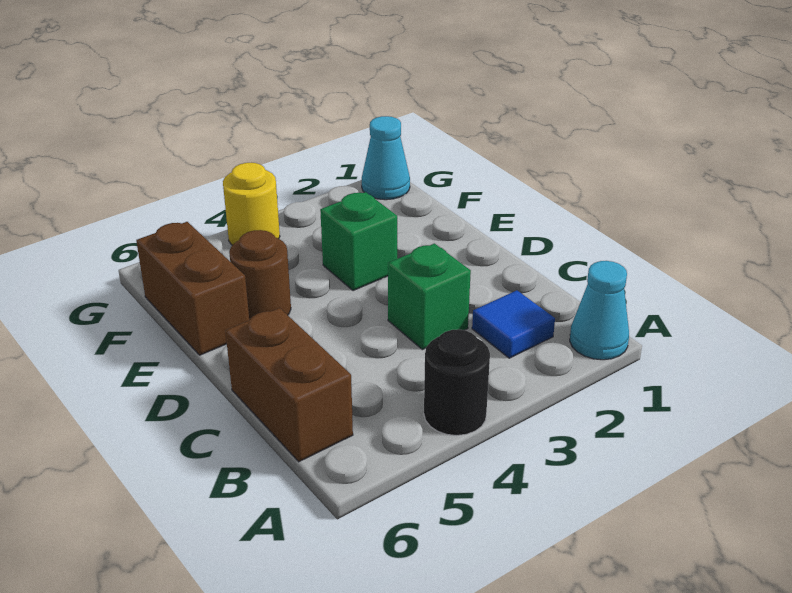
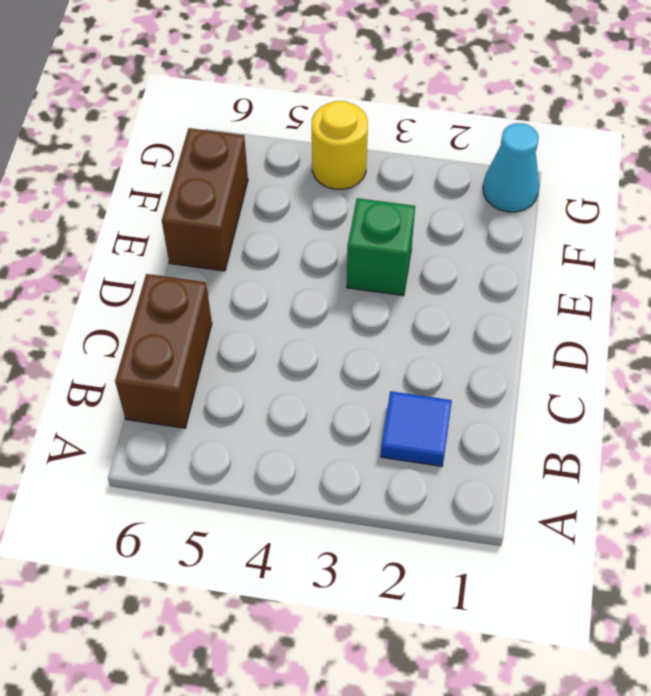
none -> cyan cone A1 level 1
none -> black round brick A4 level 1

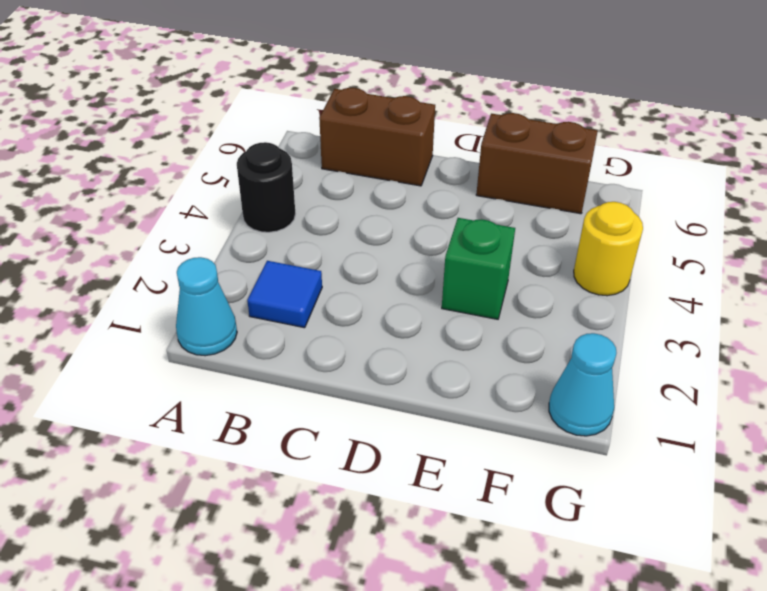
none -> green brick C3 level 1
none -> brown round brick E5 level 1

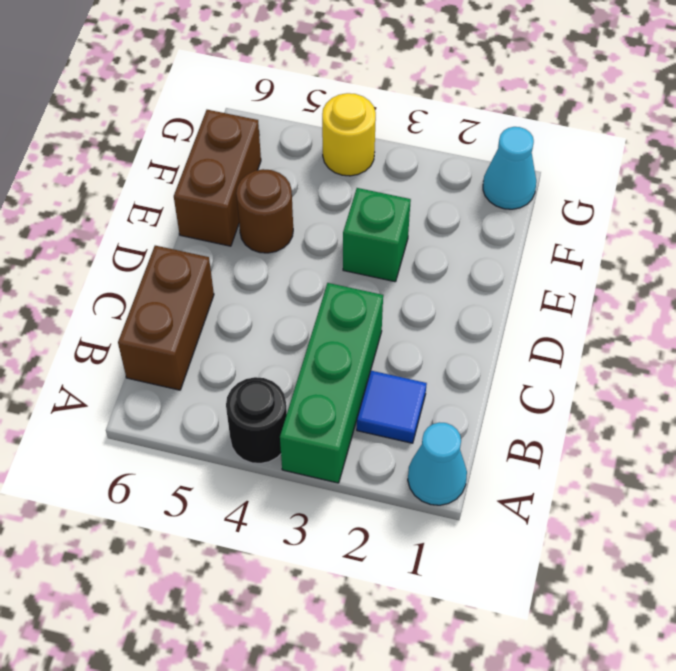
green brick A3:C3 level 1 -> green brick C3 level 1

